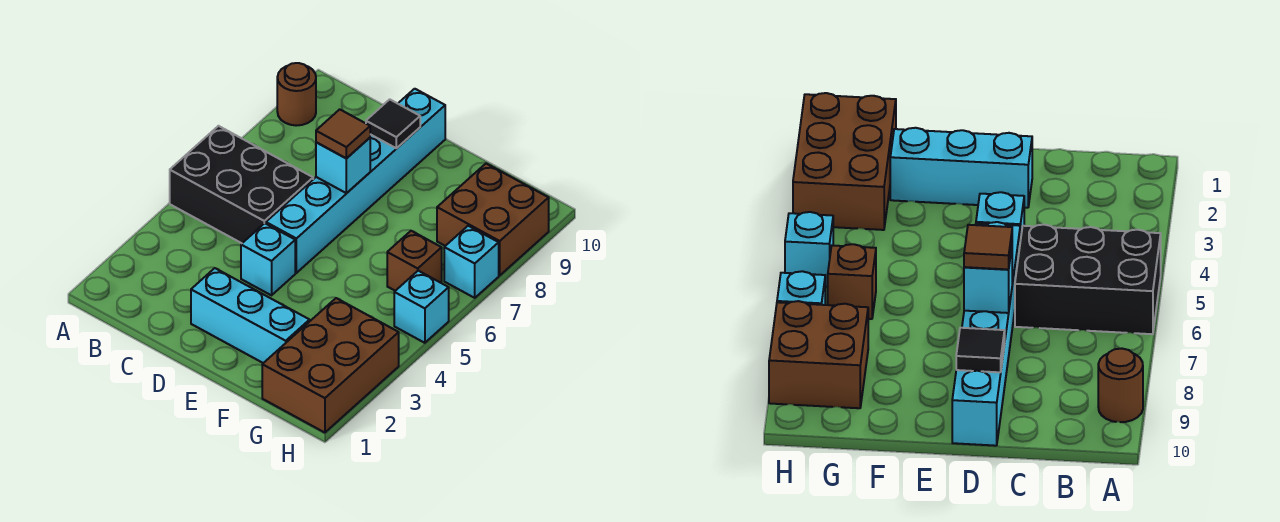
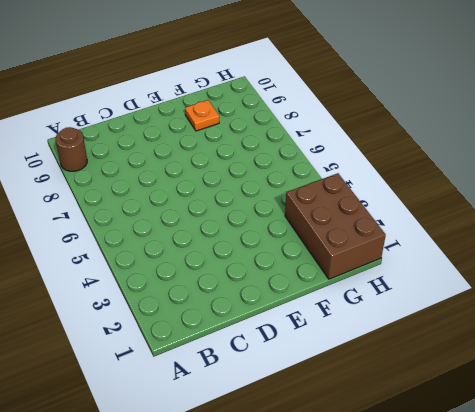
orange plate F9 level 1 -> none
none -> black brick A5:C6 level 1
none -> cyan brick D2:F2 level 1
none -> cyan brick D4 level 1

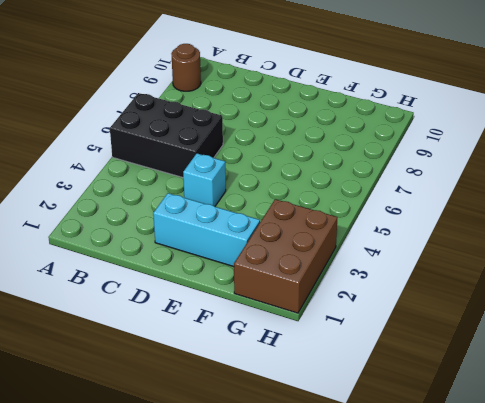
none -> cyan brick D5:D10 level 1
none -> brown brick G6 level 1
none -> brown brick G8:H9 level 1

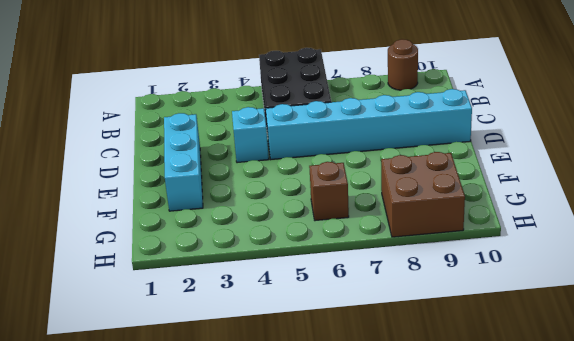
none -> brown brick G1:H3 level 1
none -> cyan brick H5 level 1
none -> cyan brick H7 level 1

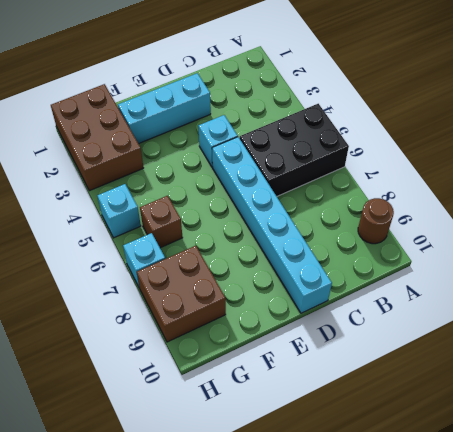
none -> cyan brick D7 level 2
none -> black tile D9 level 2
none -> brown tile D7 level 3

